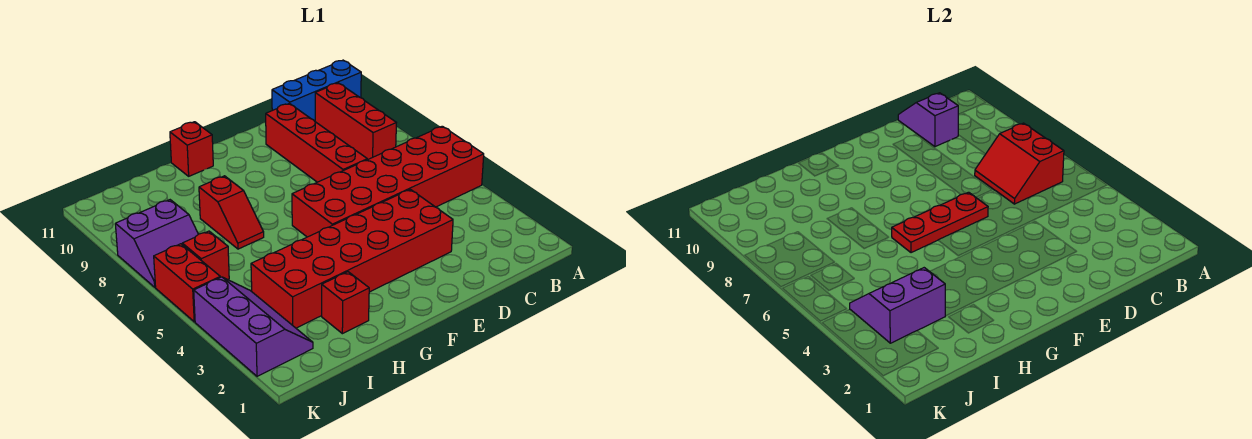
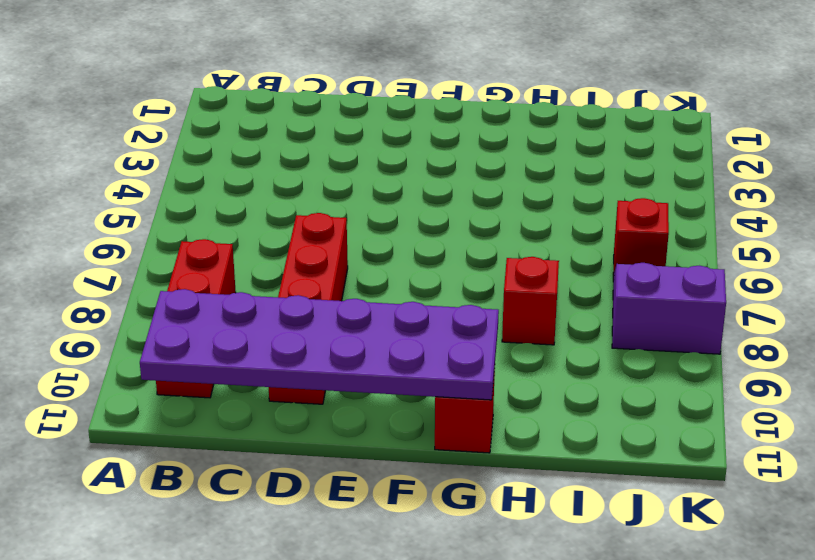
purple plate B10:G11 level 2 -> purple slope C10:C11 level 2 top 10
none -> red brick A5:F6 level 1
none -> blue brick A11:C11 level 1
none -> red brick D3:I4 level 1

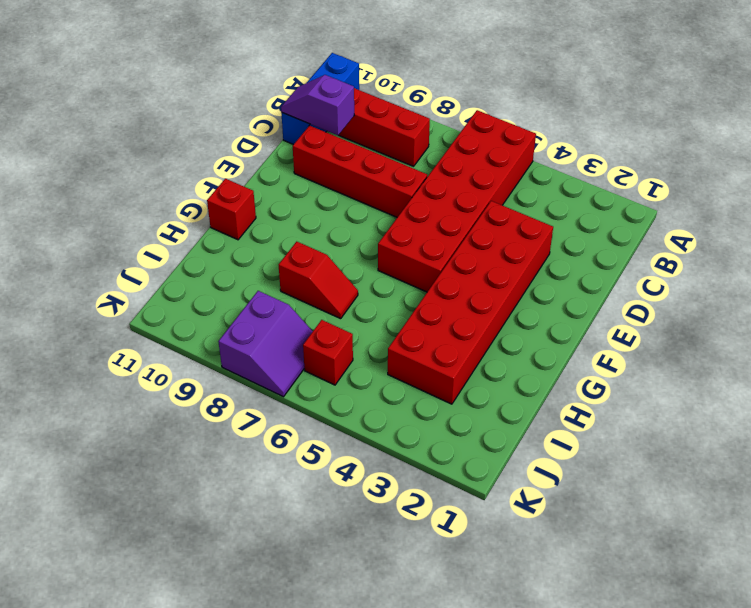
none -> red brick H2 level 1
none -> purple slope J2:K4 level 1 top K
none -> red brick K5:K6 level 1

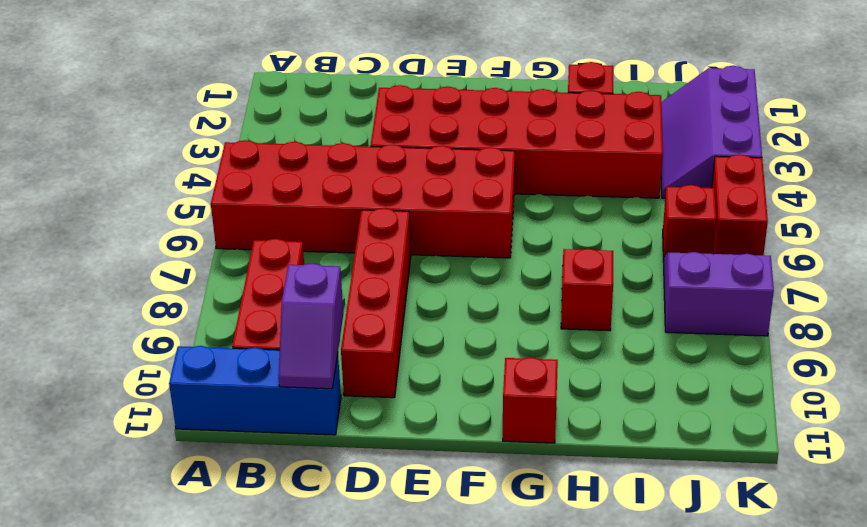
none -> red slope B6:C7 level 2 top B
none -> red plate E6:G6 level 2
none -> purple slope I3:J4 level 2 top 3

